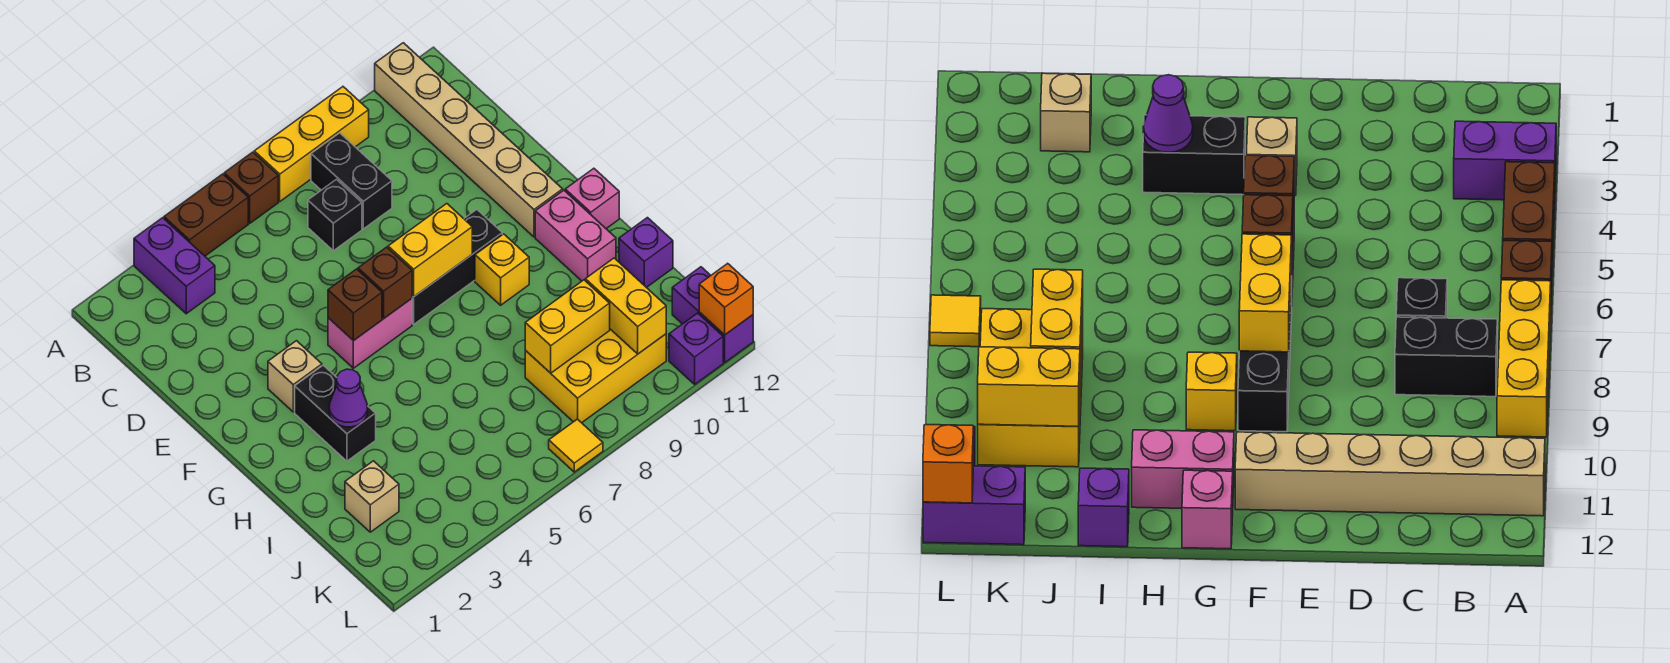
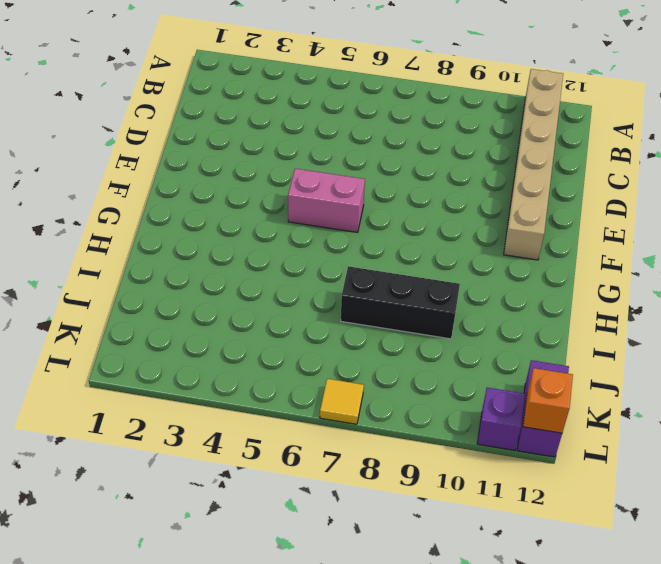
black brick I7:I9 level 1 -> black brick F7:F9 level 1
none -> purple brick A3:B3 level 1
none -> brown brick A4:A5 level 1
none -> brown brick A6 level 1

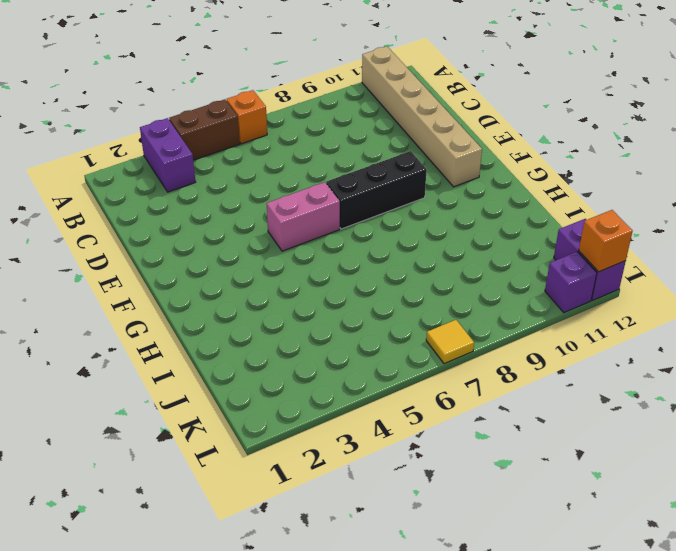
orange brick A6 level 1 -> brown brick A6 level 1
none -> yellow brick A7:A9 level 1
none -> black brick B8:C8 level 1
none -> black brick C7 level 1

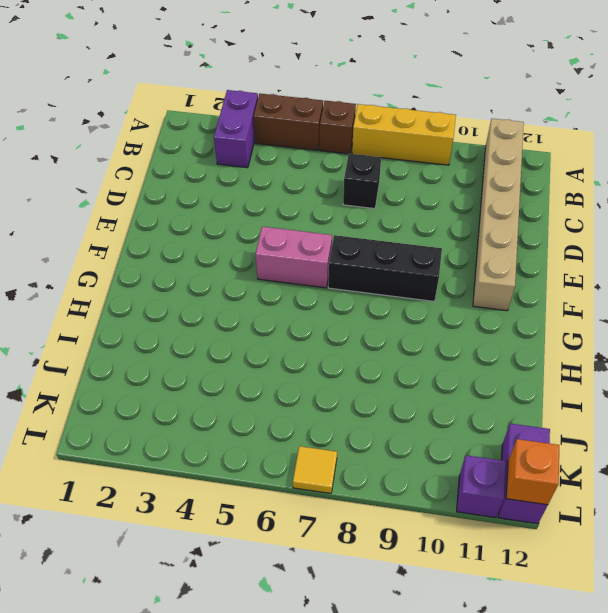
none -> black brick B8:C8 level 1
none -> tan brick F3 level 1
none -> black brick G3:H3 level 1

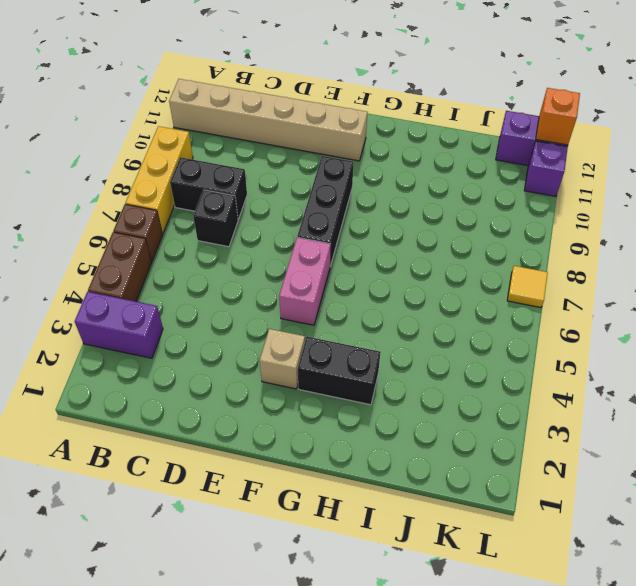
none -> yellow brick G9 level 1
none -> pink brick G11:H11 level 1
none -> pink brick G12 level 1

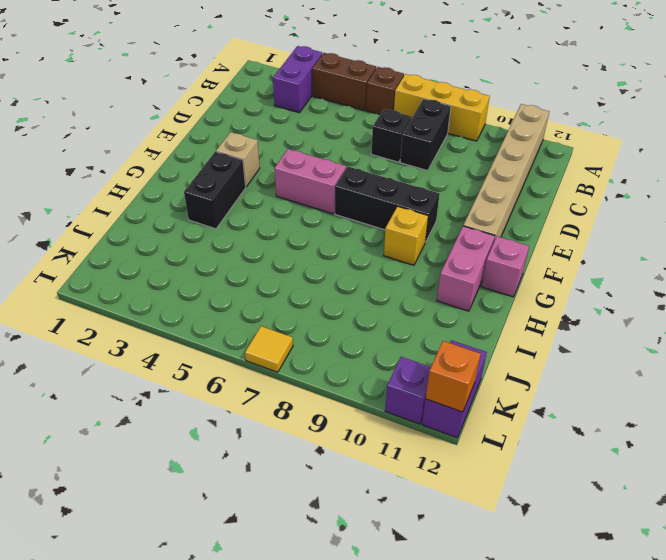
none -> purple brick I12 level 1
none -> tan brick J2 level 1
none -> yellow brick J8:K10 level 1

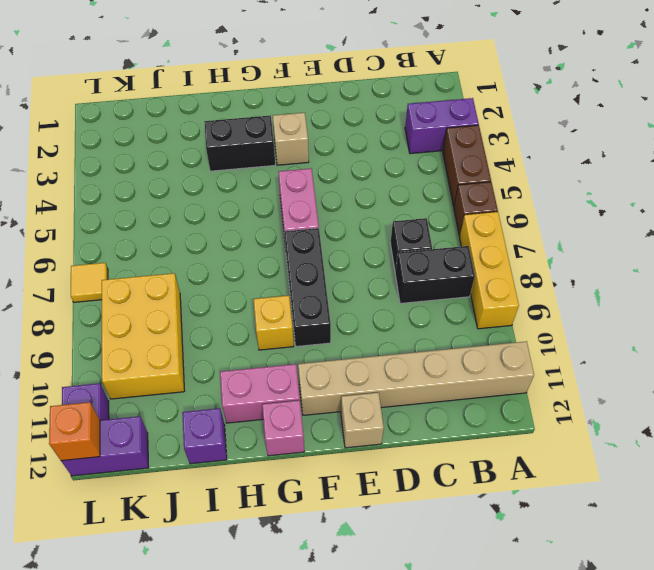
tan brick E12 level 1 -> tan brick J2 level 1
none -> brown brick F5 level 2
none -> brown brick F6 level 2
none -> yellow brick F7:F8 level 2

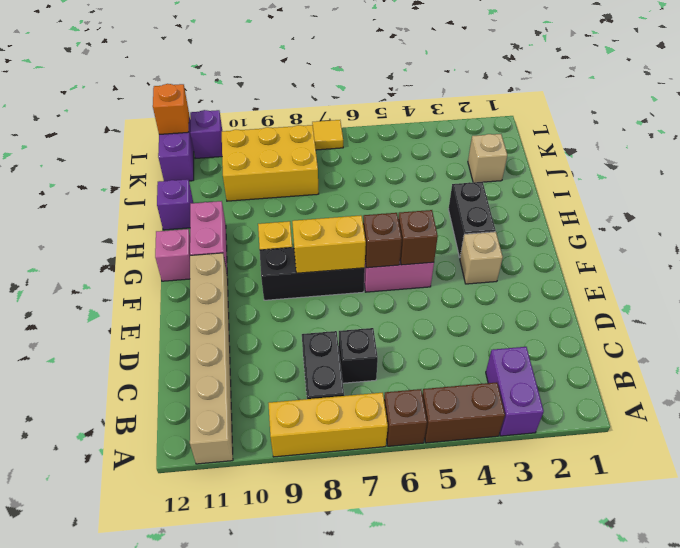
none -> purple cone H3 level 2
none -> yellow brick J8:J9 level 2
none -> yellow brick J10:K10 level 2

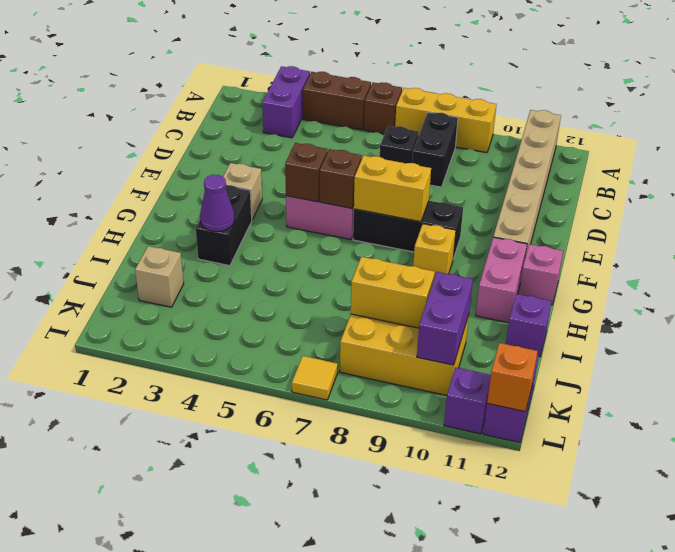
purple brick J10:K10 level 2 -> yellow brick J10:K10 level 2

